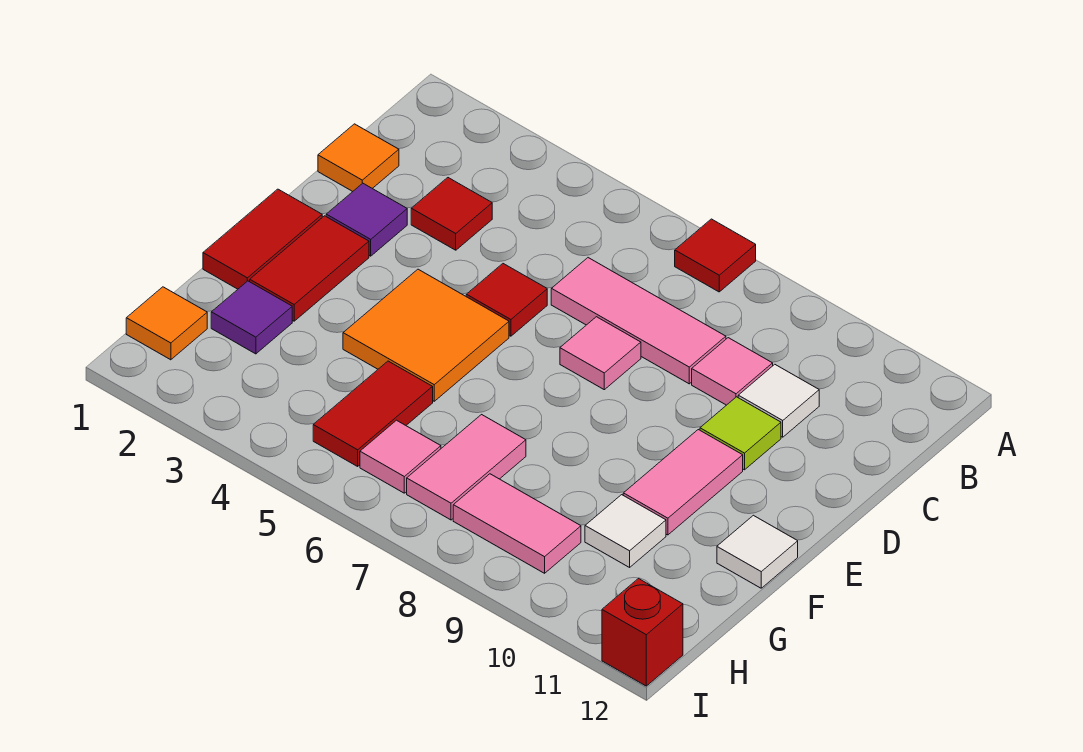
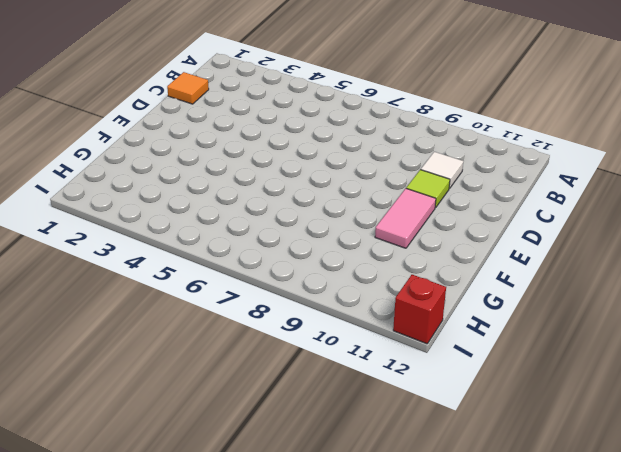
none -> red tile A7 level 1
none -> red tile C3 level 1
none -> pink tile C6:C8 level 1

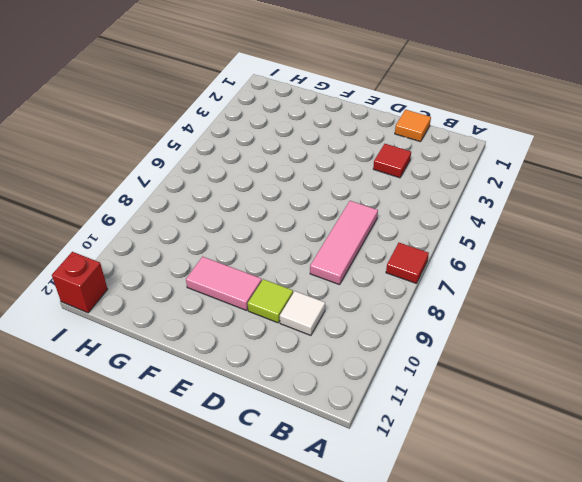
none -> pink tile C9 level 1
none -> purple tile D2 level 1
none -> red tile D5 level 1

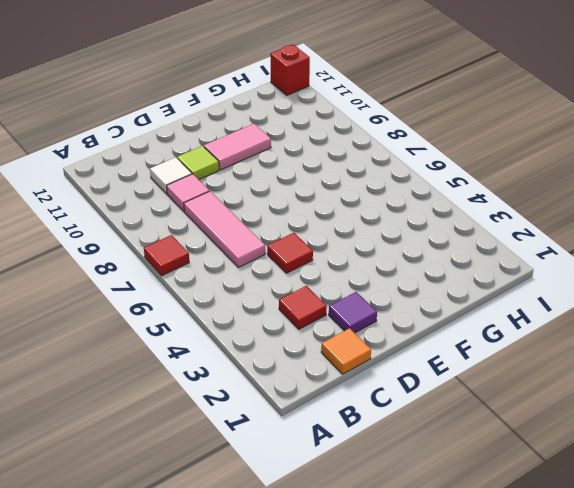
none -> pink tile D7 level 1
none -> red tile E1:F1 level 1
none -> red tile E2:F2 level 1

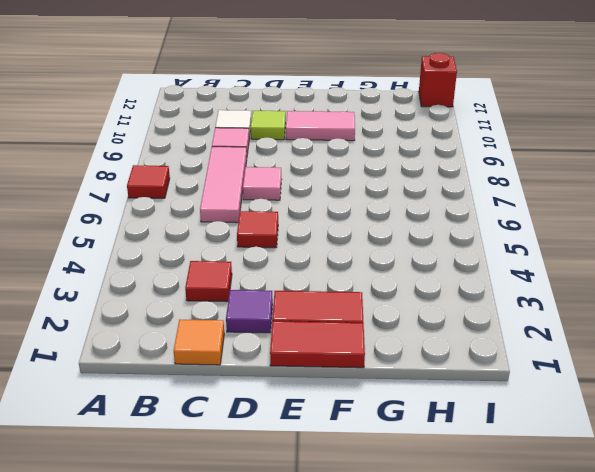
none -> orange tile E4:F5 level 1
none -> white tile F12 level 1
none -> purple tile G2 level 1

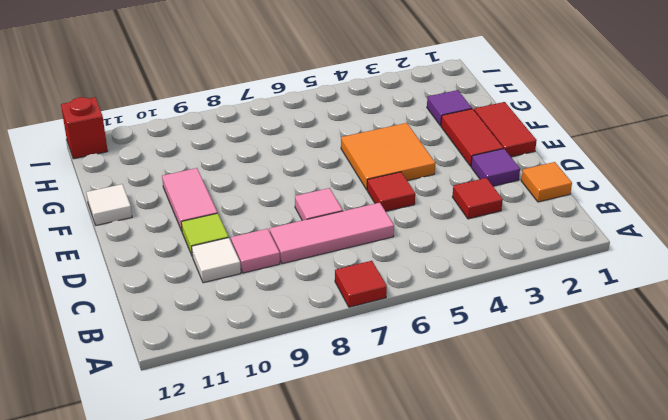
none -> red tile G5:H5 level 1
none -> pink tile G7:H7 level 1
none -> white tile G10 level 1

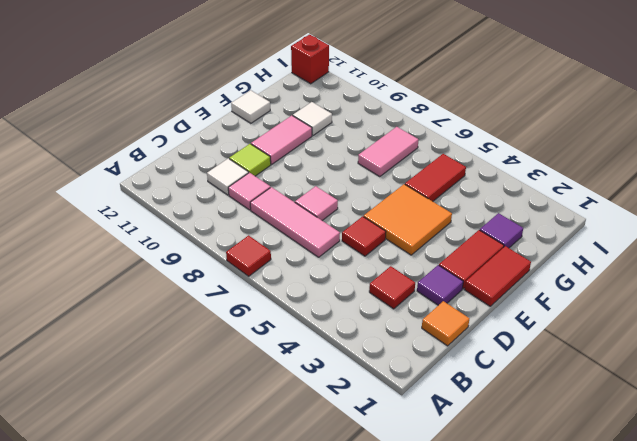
none -> orange tile H1 level 1
none -> pink tile H6 level 1
none -> pink tile H8:H9 level 1

